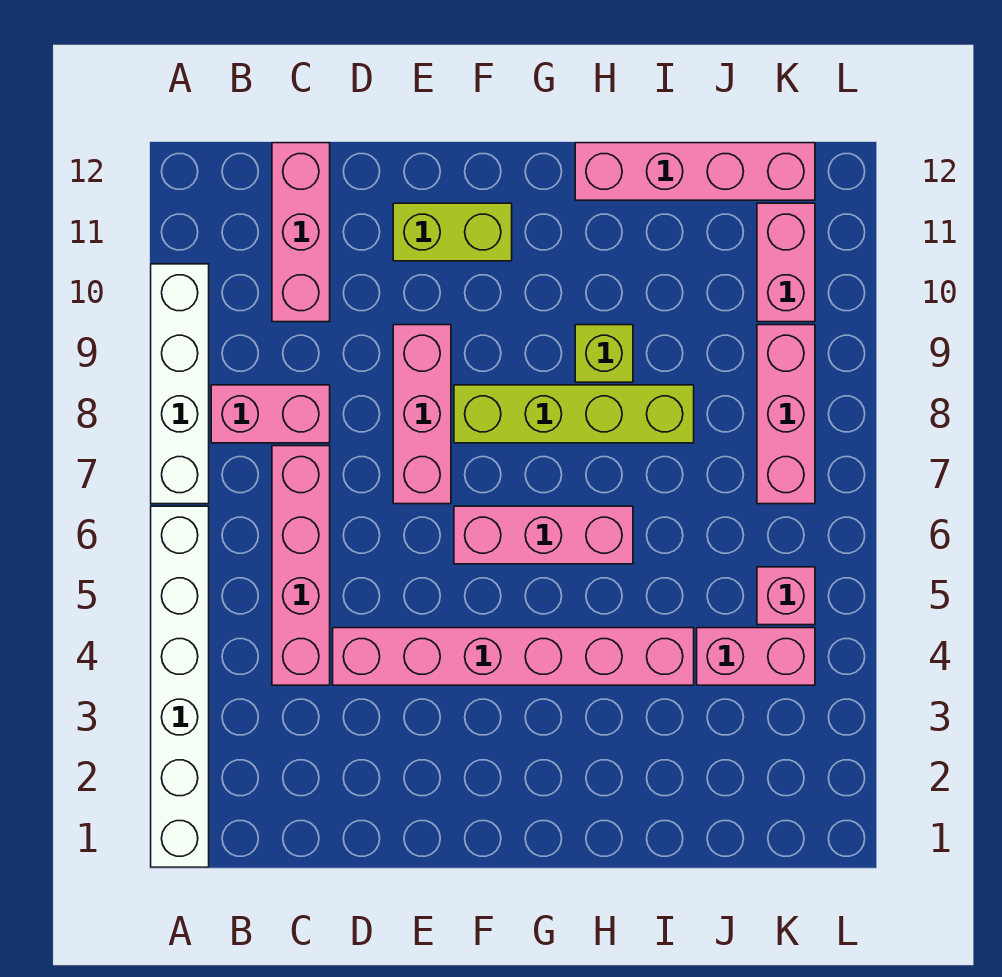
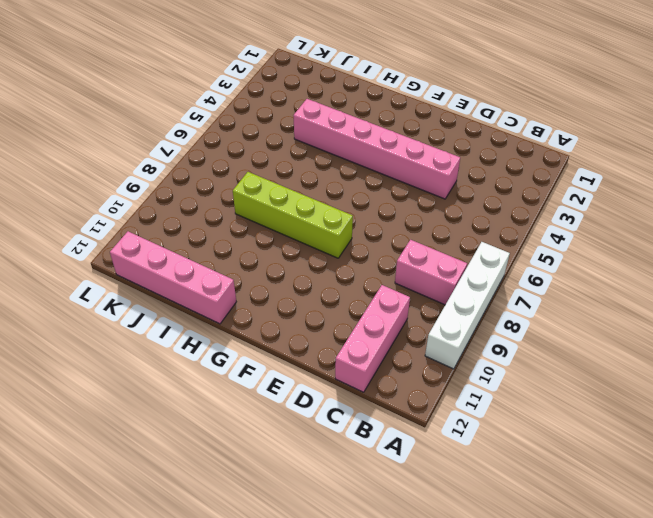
none -> white brick A1:A6 level 1
none -> pink brick C4:C7 level 1
none -> pink brick E7:E9 level 1

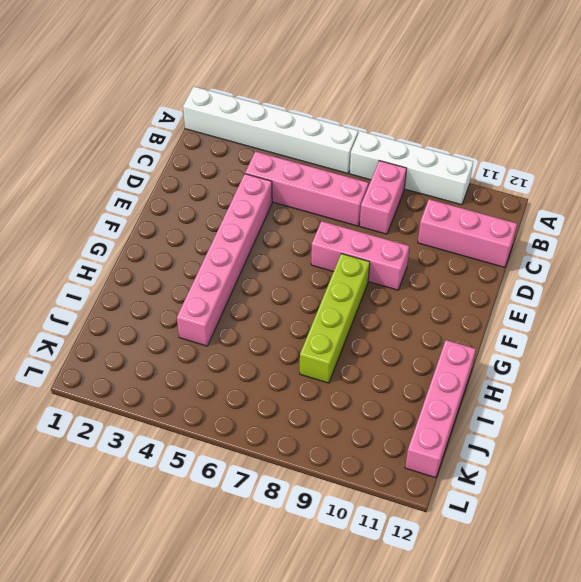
none -> lime brick E11:F11 level 1
none -> pink brick F6:H6 level 1
none -> lime brick H9 level 1

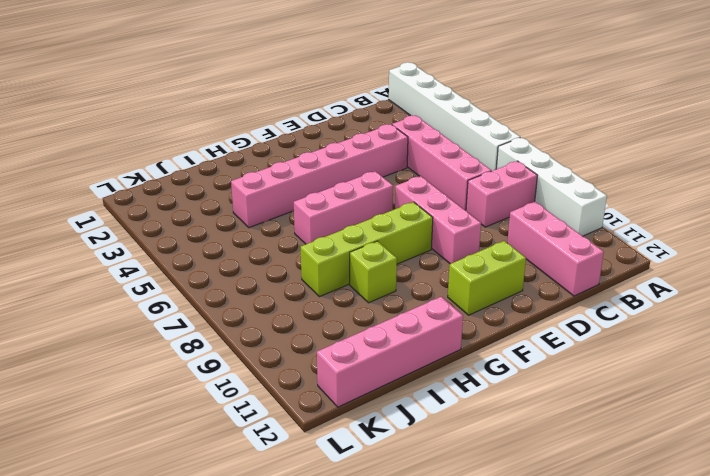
none -> pink brick J4:K4 level 1
none -> pink brick K5 level 1
none -> pink brick K7:K9 level 1

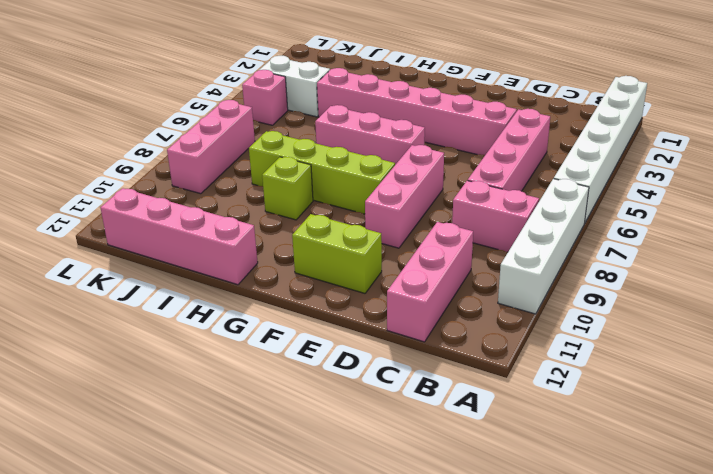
white brick J4:K4 level 1 -> pink brick J4:K4 level 1
none -> pink brick K10:K11 level 1

